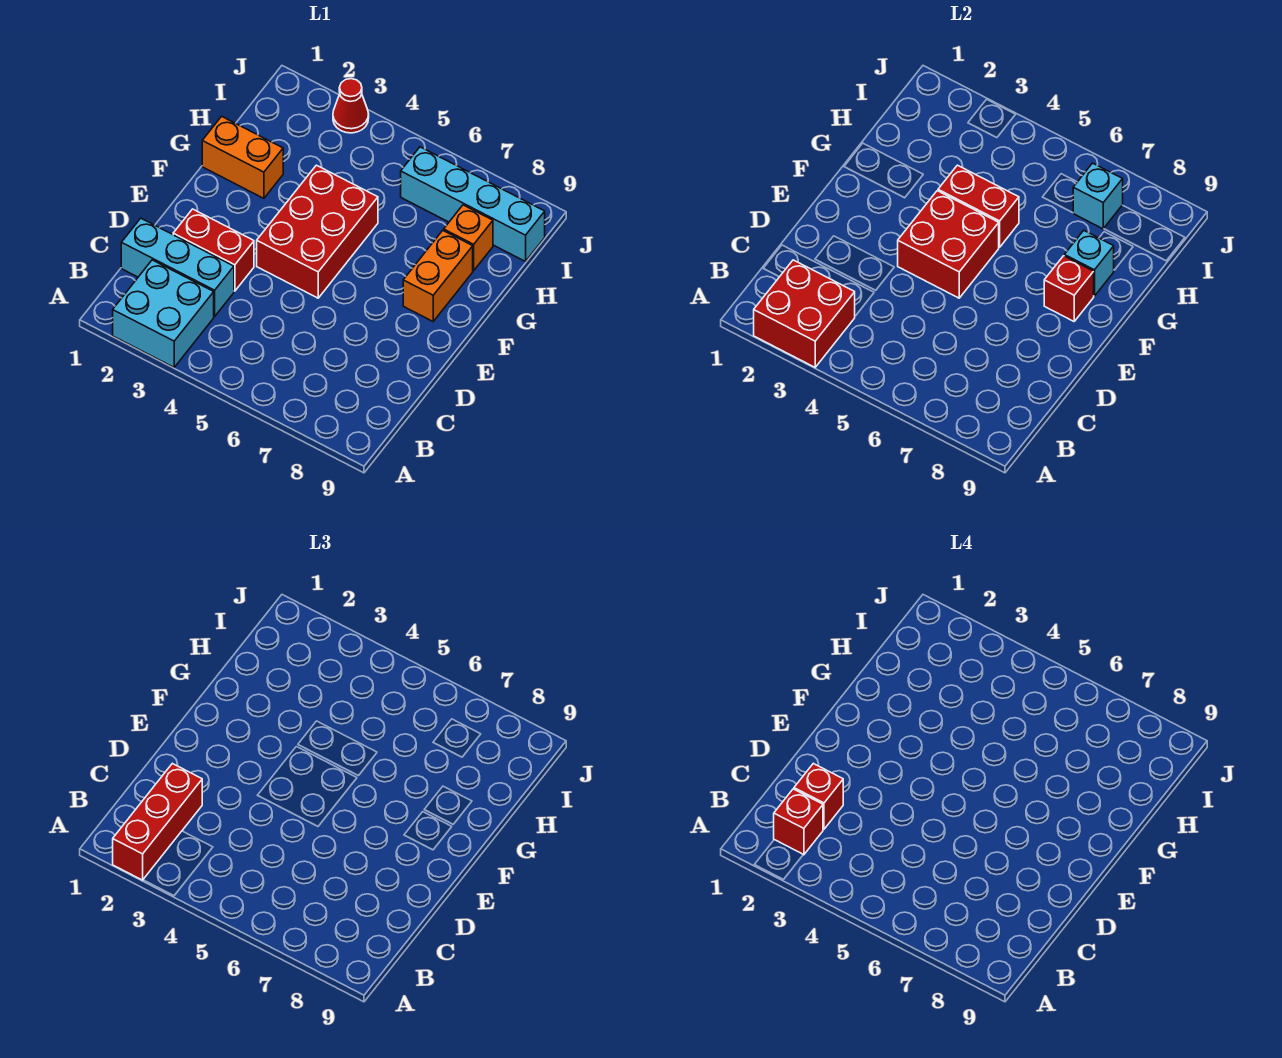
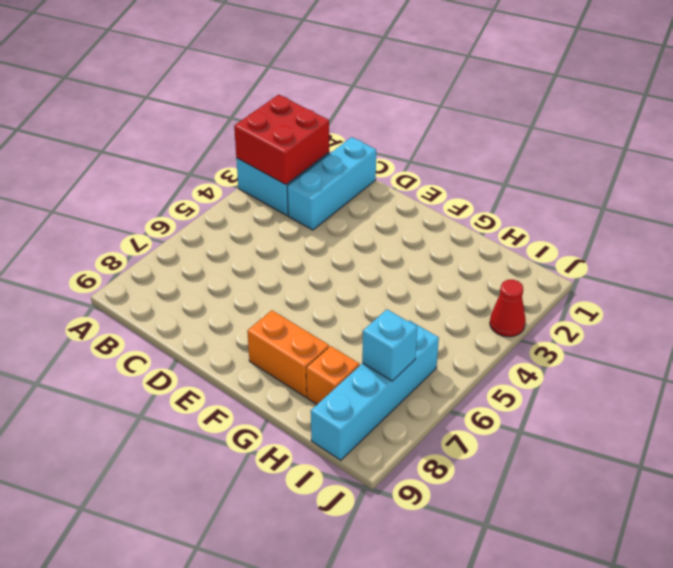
none -> red brick D2:D3 level 1
none -> red brick E4:G5 level 1
none -> orange brick G1:G2 level 1

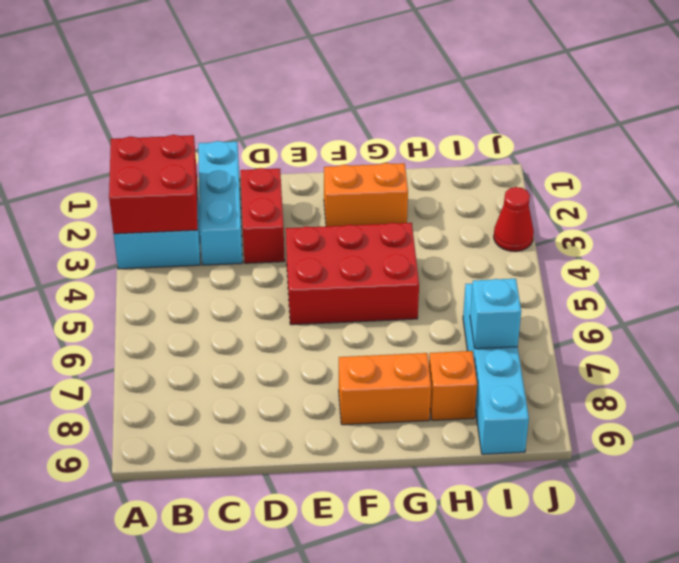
orange brick F2:G2 level 1 -> orange brick G1:G2 level 1
none -> red brick E4:F5 level 2
none -> red brick F8 level 2
none -> red brick G4:G5 level 2

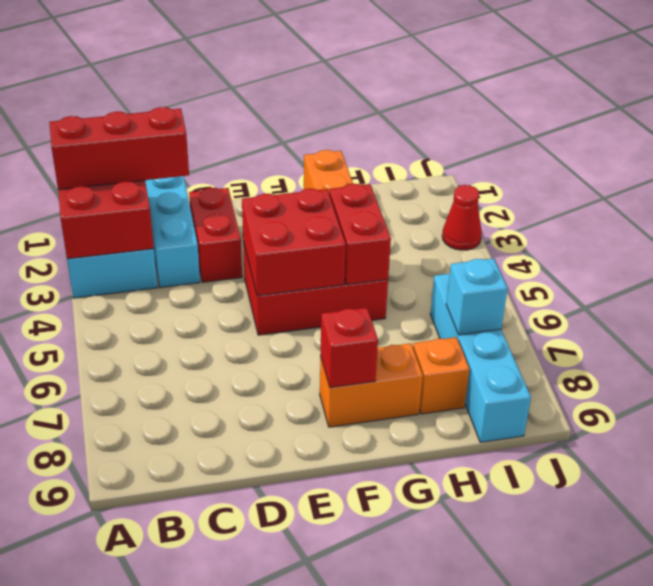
none -> cyan brick G8 level 2
none -> red brick B2 level 4
none -> red brick C2 level 4

